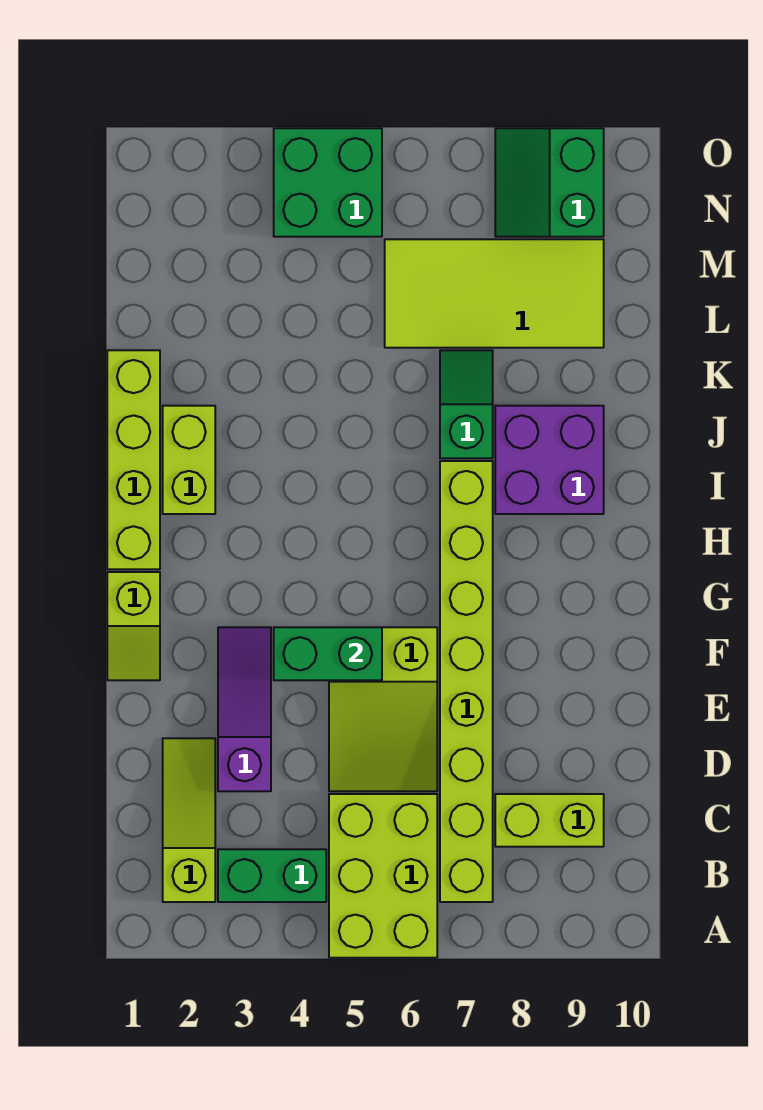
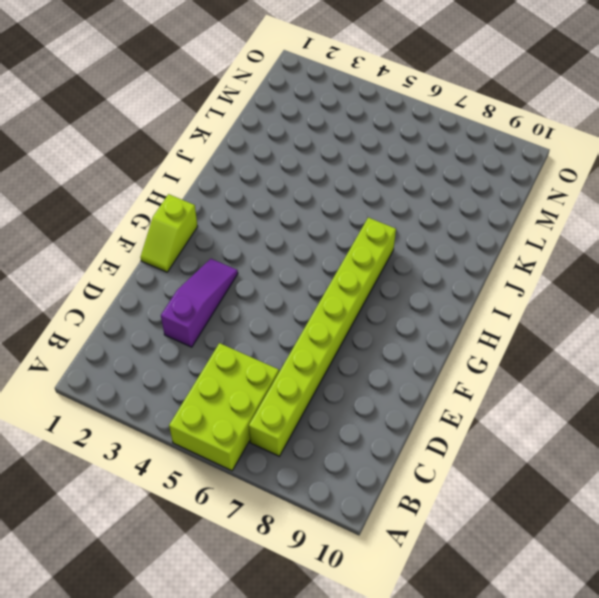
none -> lime slope B2:D2 level 1 top B
none -> green brick B3:B4 level 1
none -> lime brick C8:C9 level 1

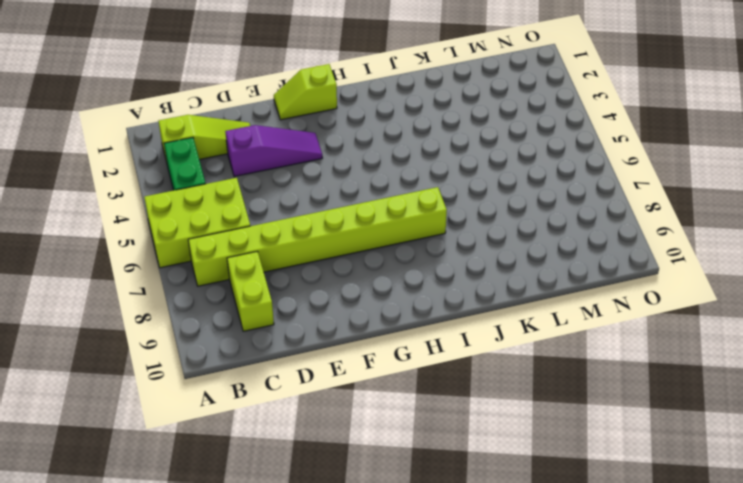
none -> lime slope D5:F6 level 1 top F
none -> lime brick H1:K1 level 1
none -> lime brick I2:J2 level 1

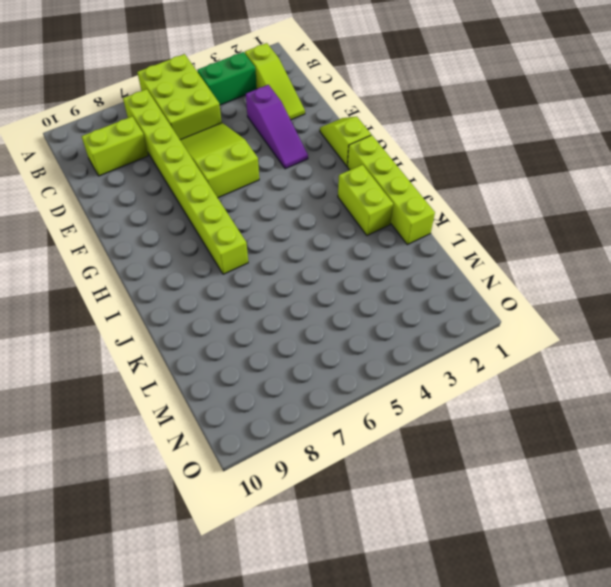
none -> purple brick I8:J9 level 1
none -> green slope J7:K7 level 1 top J
none -> lime tile L6:M9 level 1

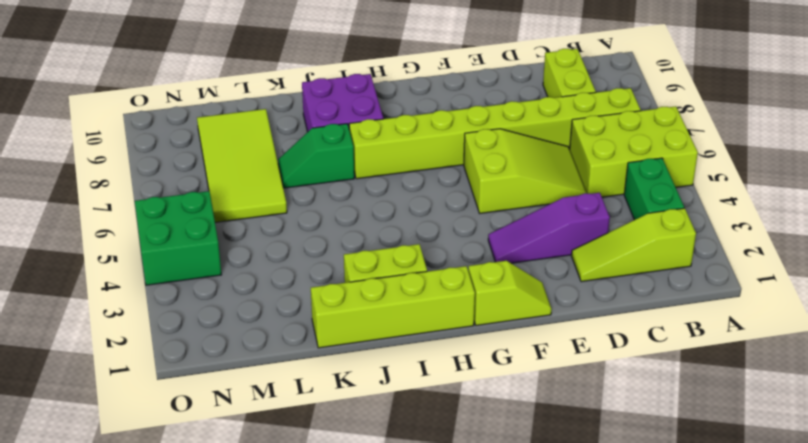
none -> green slope N8:O9 level 1 top 9
none -> green brick F4:F5 level 2

